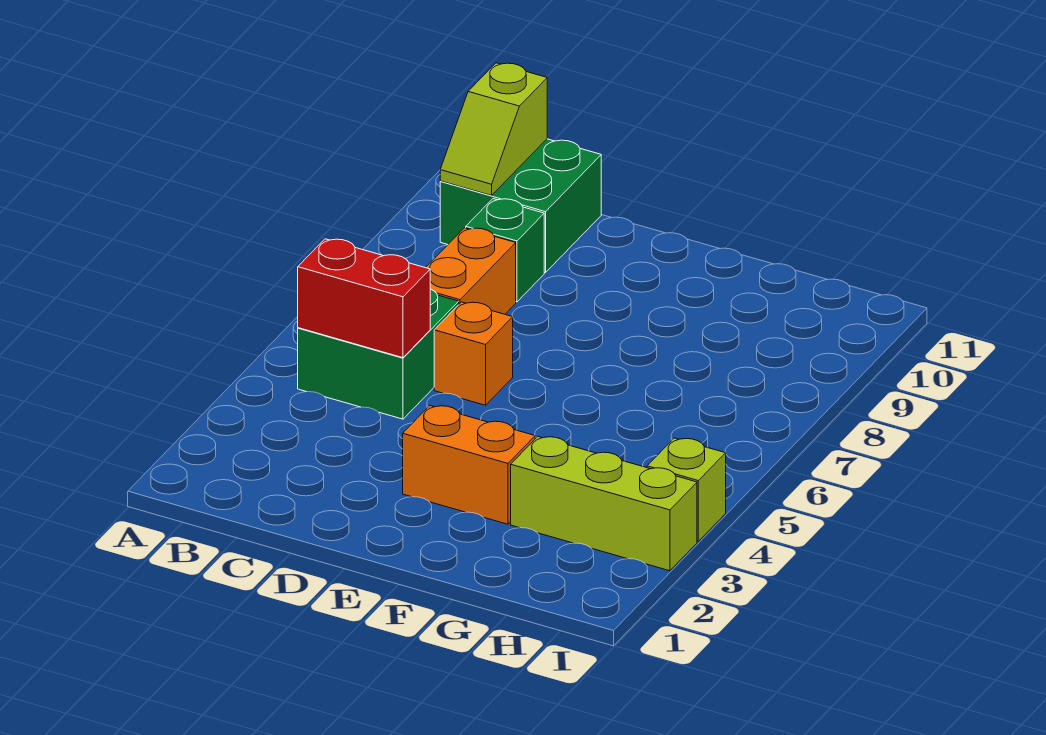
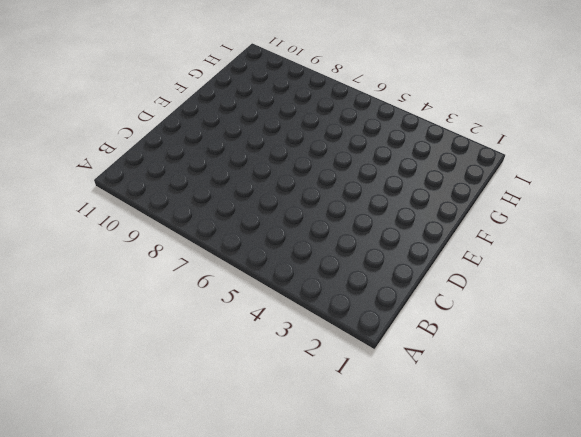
none -> green brick B5:C6 level 1
none -> green brick B10:C11 level 1

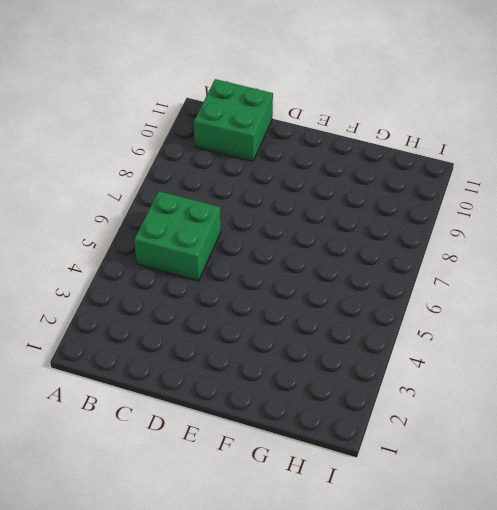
none -> orange brick C7:C8 level 1
none -> green brick C9 level 1

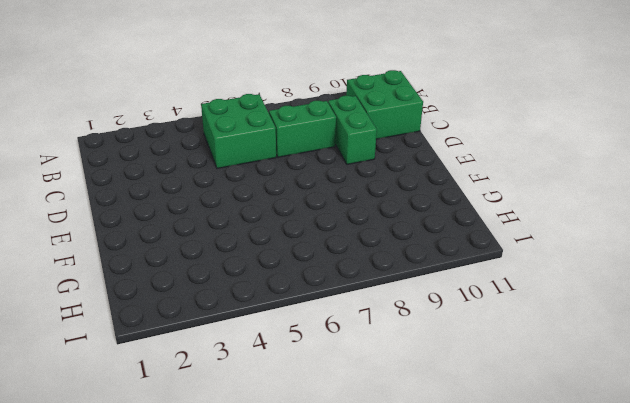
green brick C7:C8 level 1 -> orange brick C7:C8 level 1
green brick C9:D9 level 1 -> green brick C9 level 1
none -> orange brick D6 level 1
none -> orange brick E3:F3 level 1

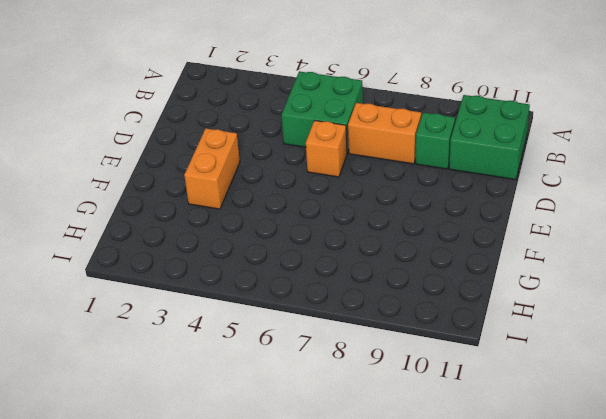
none -> lime brick G3:I3 level 1
none -> lime brick I4 level 1

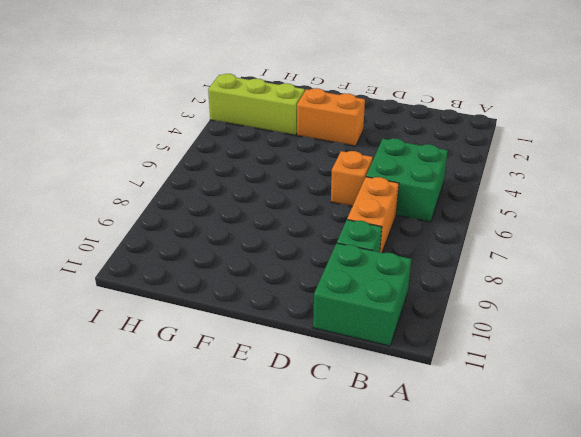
none -> lime brick I4 level 1
none -> red brick B5:C5 level 2

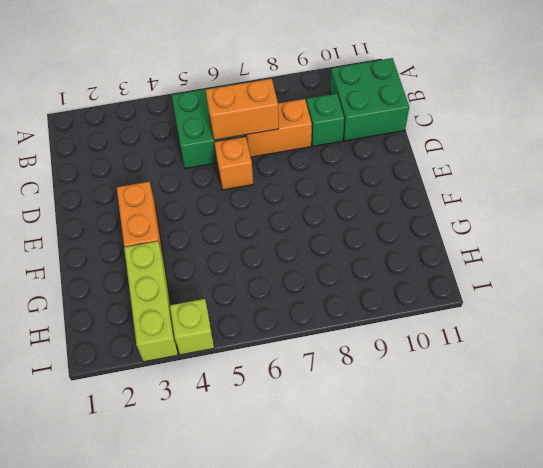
orange brick C6:C7 level 2 -> none
none -> red brick B5:C5 level 2
none -> lime slope B10:B11 level 2 top 11

